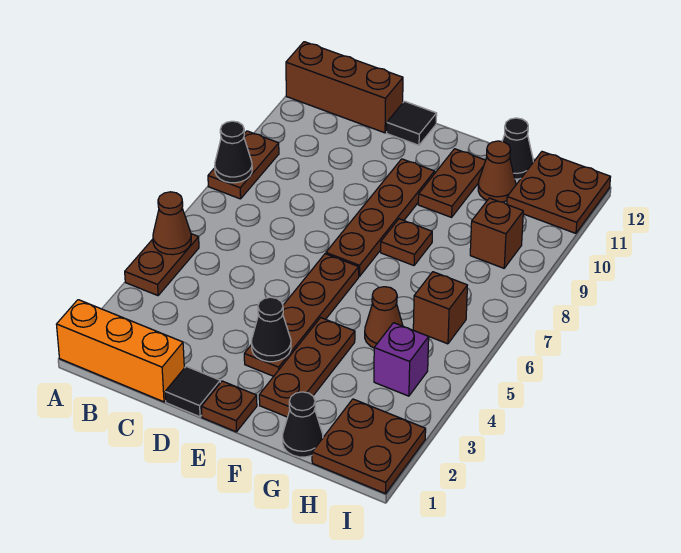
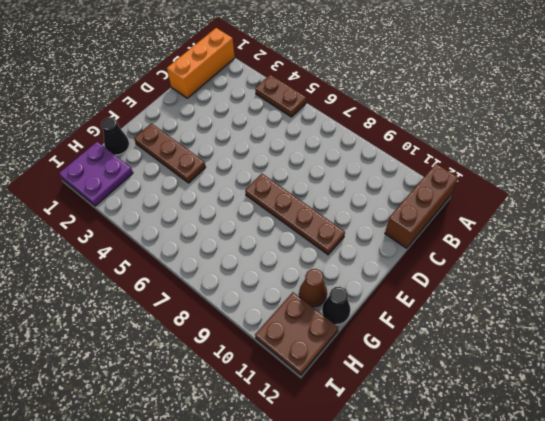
purple plate H1:I2 level 1 -> brown plate H1:I2 level 1
none -> brown plate A8:A9 level 1
none -> black tile D1 level 1
none -> black tile D12 level 1

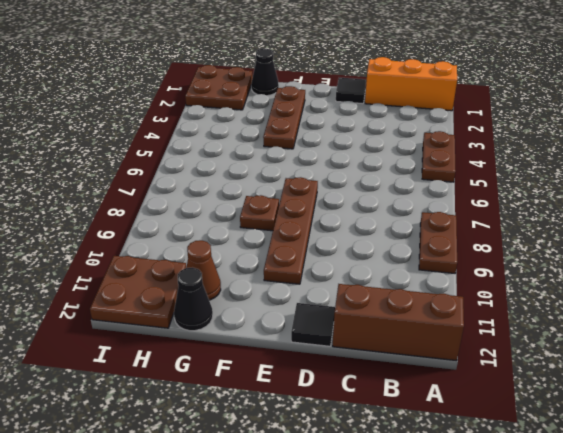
none -> brown plate E1 level 1
none -> brown plate E3:E6 level 1
none -> brown plate F10:F11 level 1

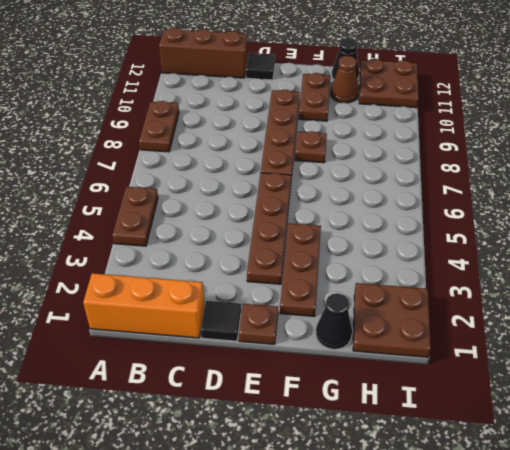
none -> brown cone G5 level 1
none -> purple brick H4 level 1
none -> brown brick H6 level 1

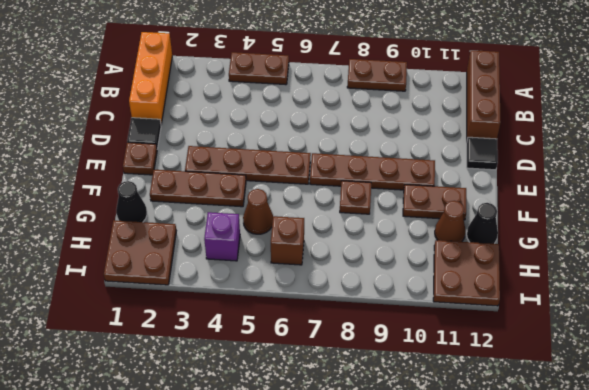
none -> brown brick H9 level 1
none -> brown cone A5 level 2
none -> black cone A8 level 2

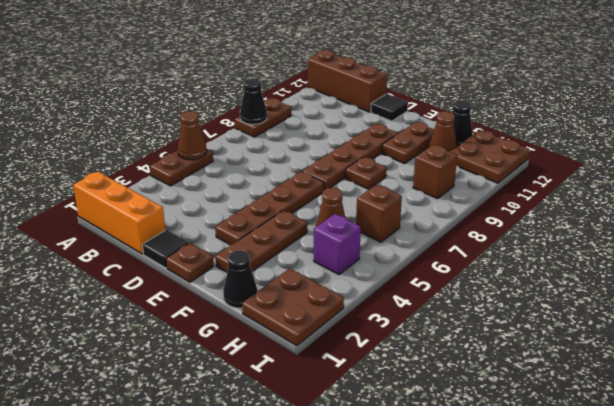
none -> black cone E3 level 2

